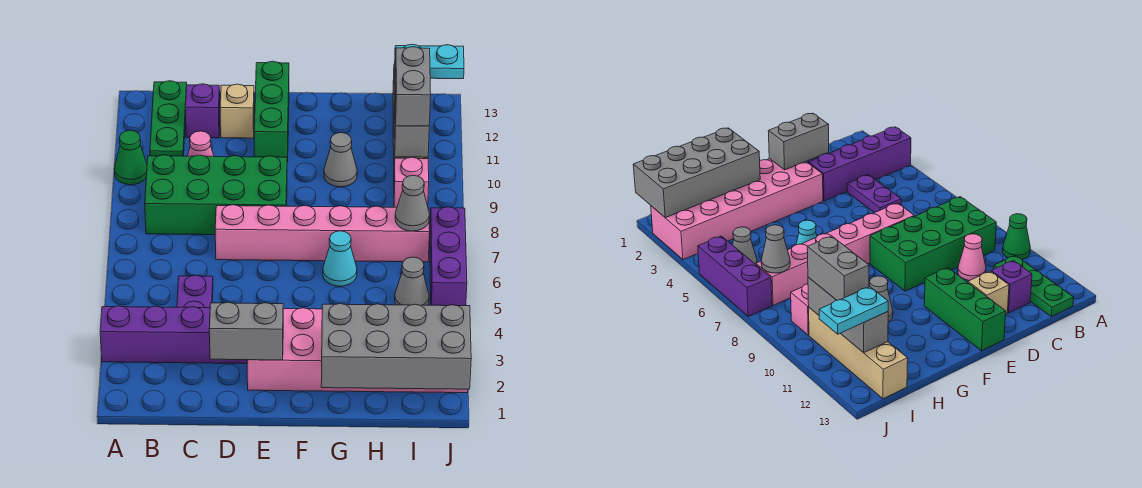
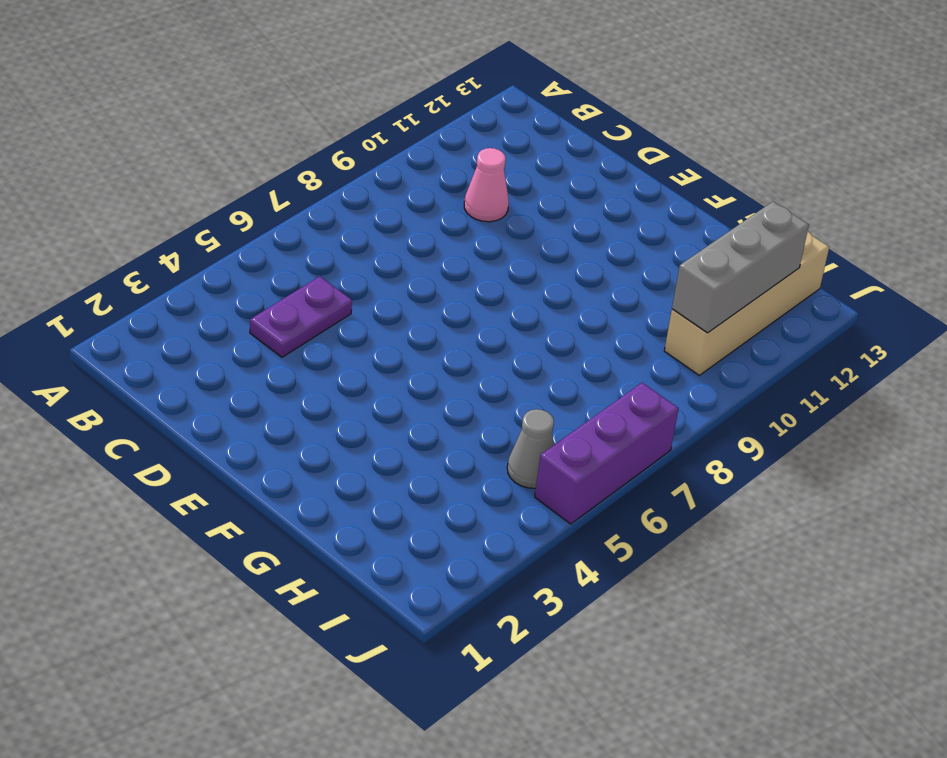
none -> purple brick A3:D3 level 1
none -> green cone A10 level 1
none -> green brick B8:E9 level 1

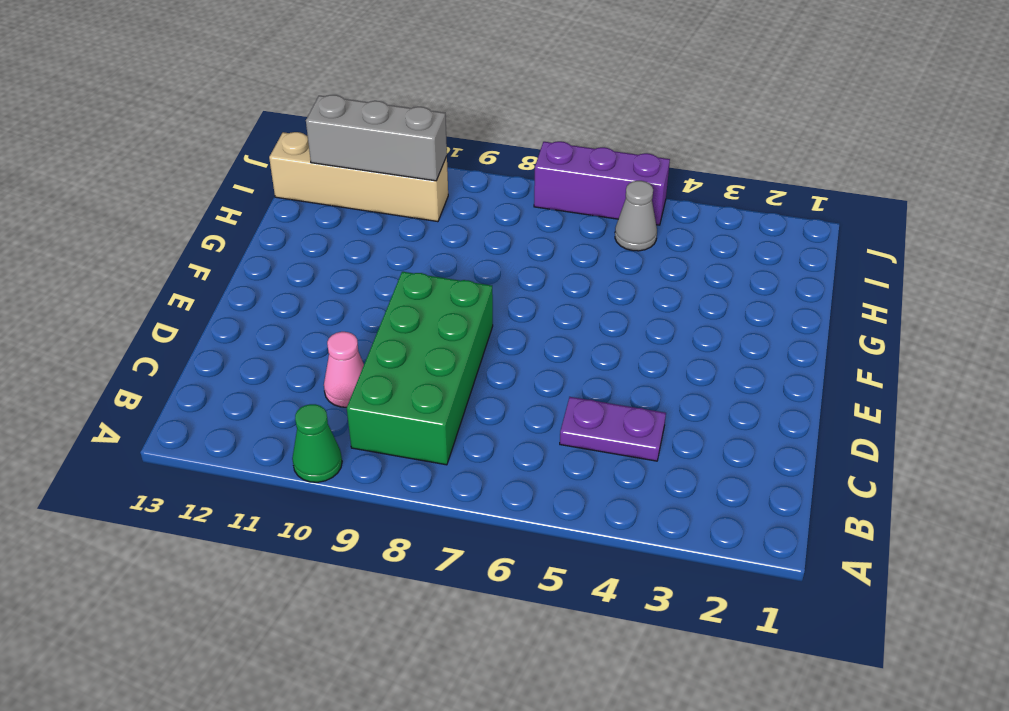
none -> purple brick A3:D3 level 1
none -> green plate B11:B13 level 1
none -> purple brick C12 level 1

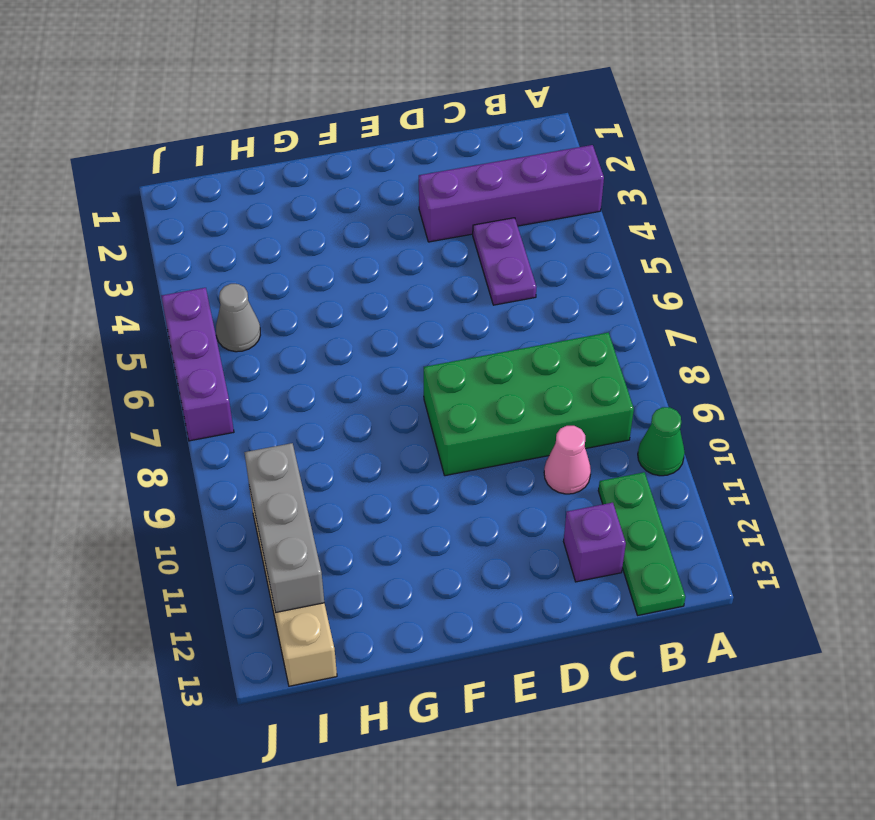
none -> pink brick D7:I7 level 1
none -> tan brick D12 level 1
none -> pink brick E2:J3 level 1

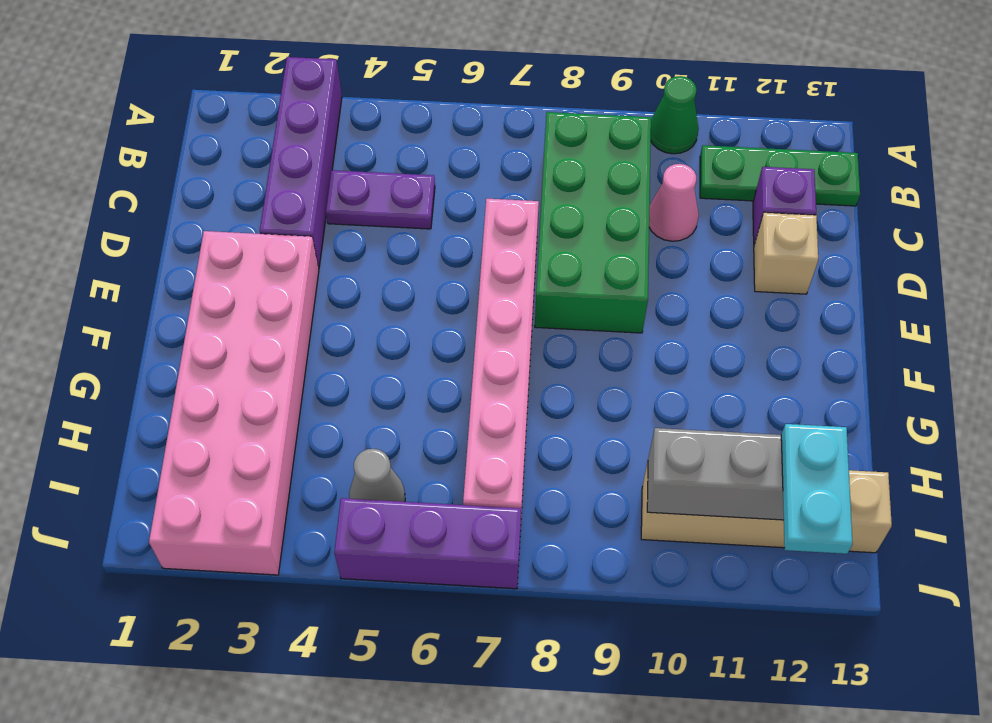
none -> green brick E11:E13 level 1
none -> cyan cone G6 level 1
none -> grey cone G10 level 1

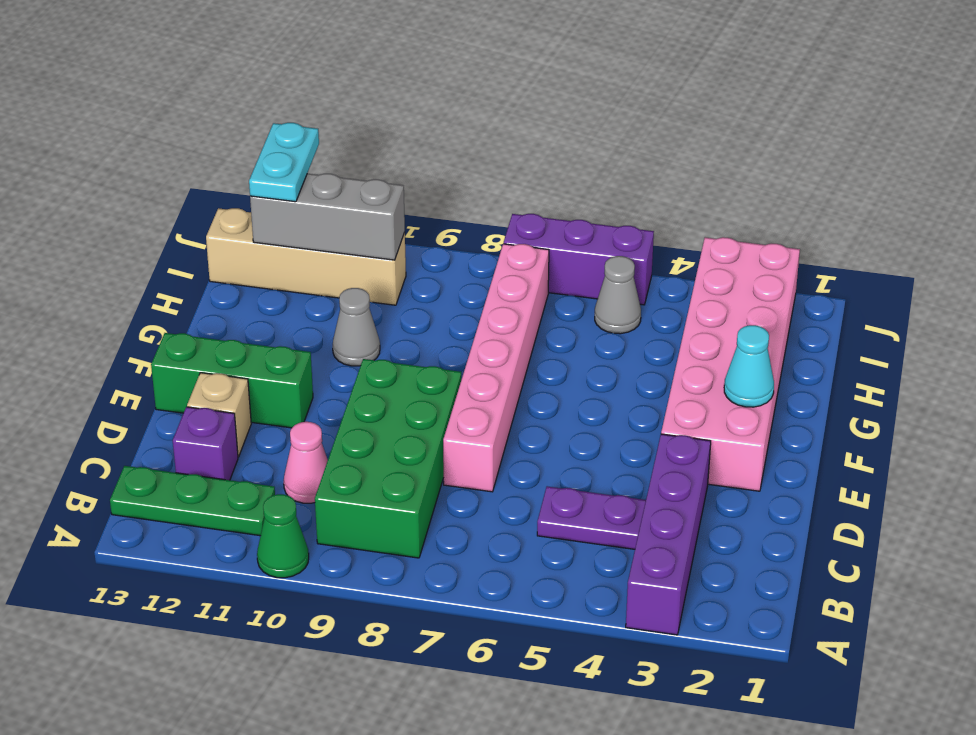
cyan cone F2 level 2 -> cyan cone G6 level 1
none -> pink brick I9 level 1
none -> grey brick D2:E2 level 2
none -> grey brick G1:J2 level 2

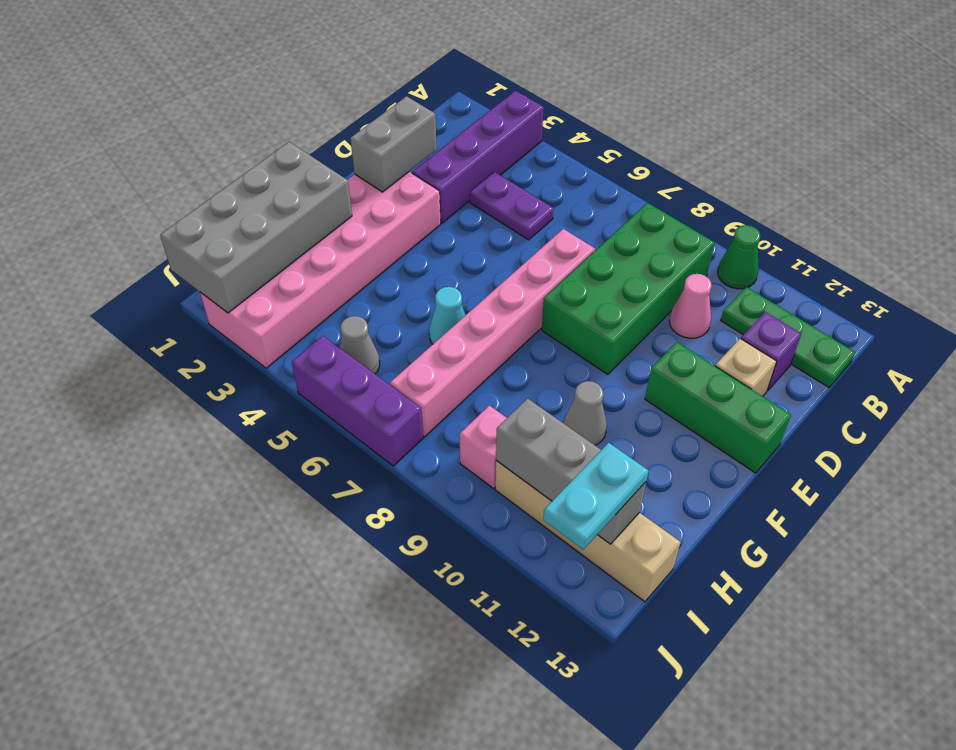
none -> grey cone I7 level 2
none -> grey brick I10:I11 level 3

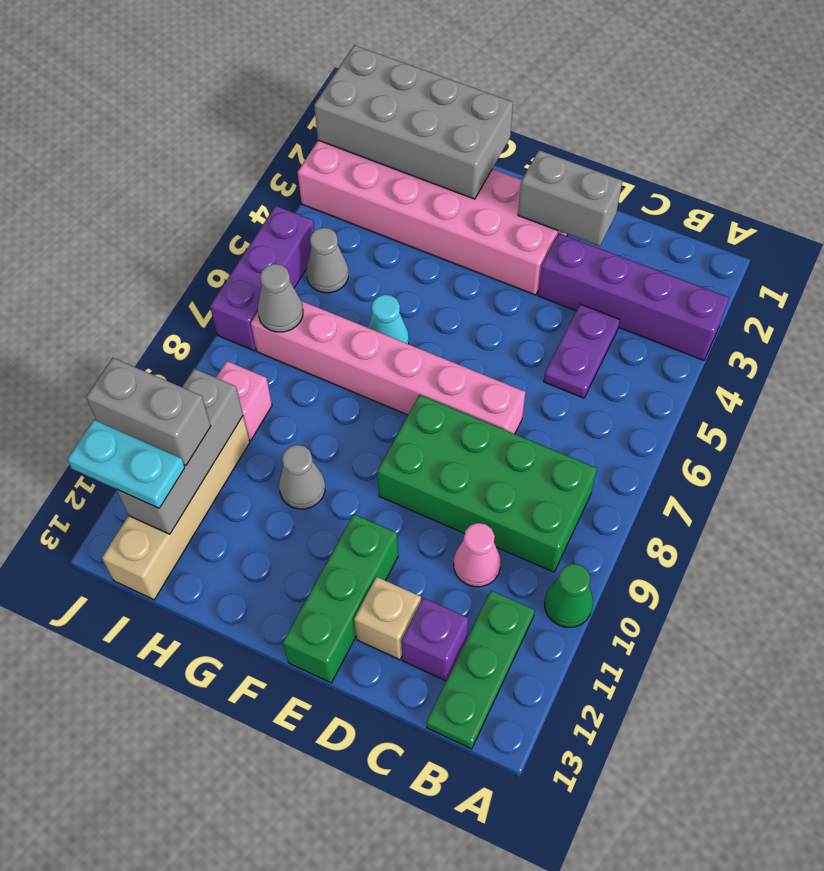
grey brick I11:J11 level 3 -> grey brick I10:I11 level 3

